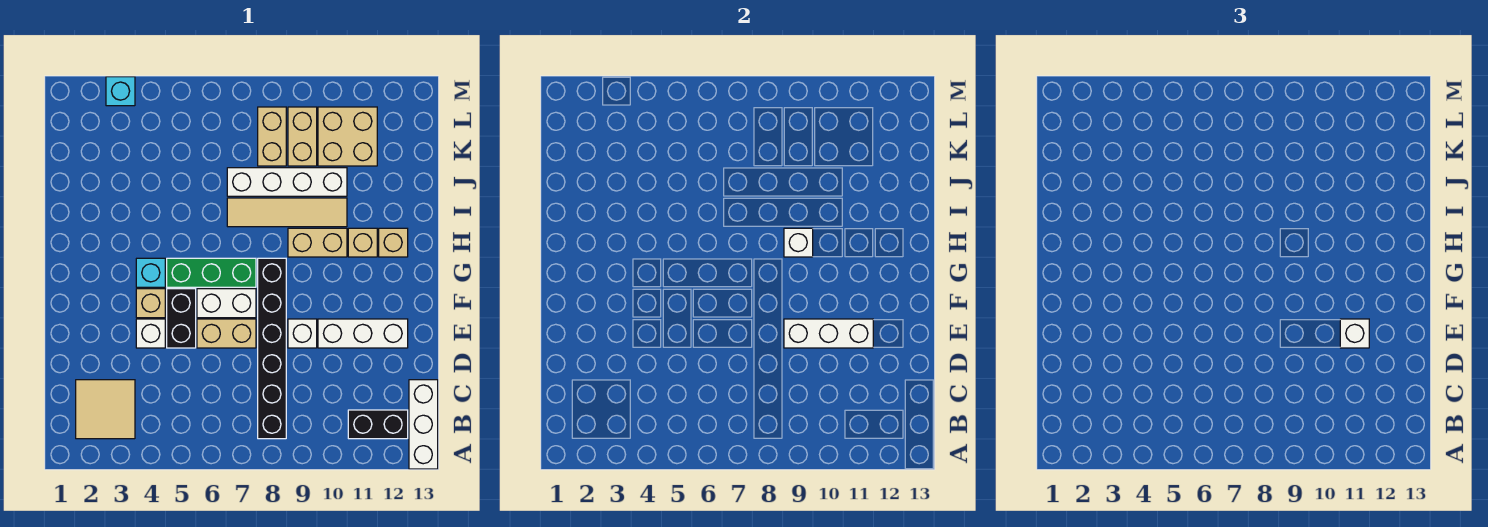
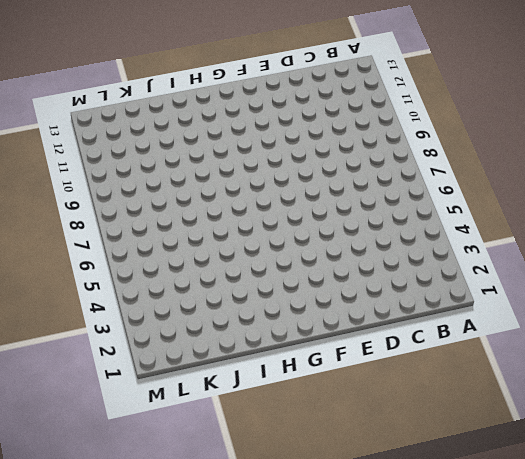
none -> white brick A13:C13 level 1
none -> tan tile B2:C3 level 1
none -> black brick B8:G8 level 1

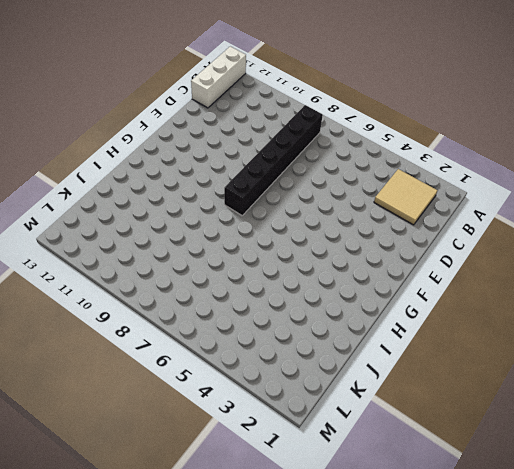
none -> black brick B11:B12 level 1
none -> white brick E4 level 1
none -> black brick E5:F5 level 1

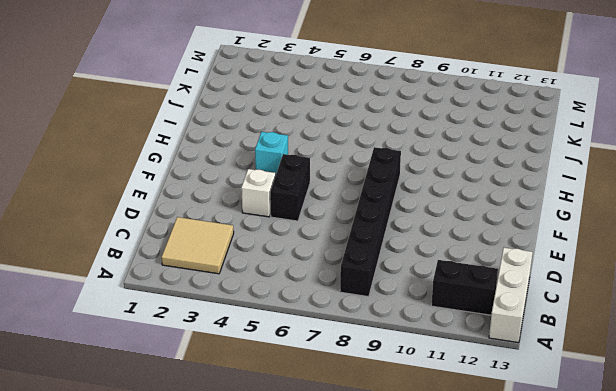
none -> tan brick E6:E7 level 1
none -> white brick E9 level 1
none -> white brick E10:E12 level 1

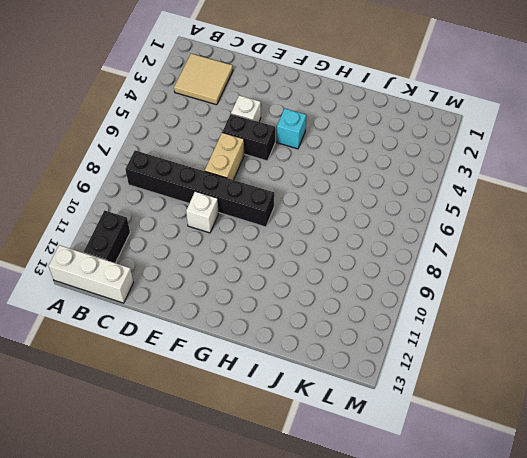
none -> white brick E10:E12 level 1
none -> tan brick F4 level 1
none -> white brick F6:F7 level 1

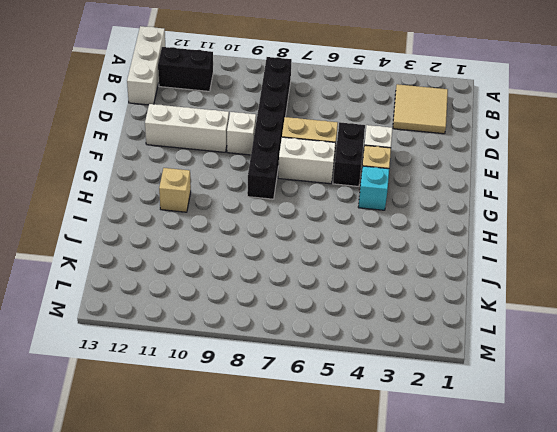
none -> green brick G5:G7 level 1
none -> tan brick H9:H10 level 1
none -> tan brick H12 level 1

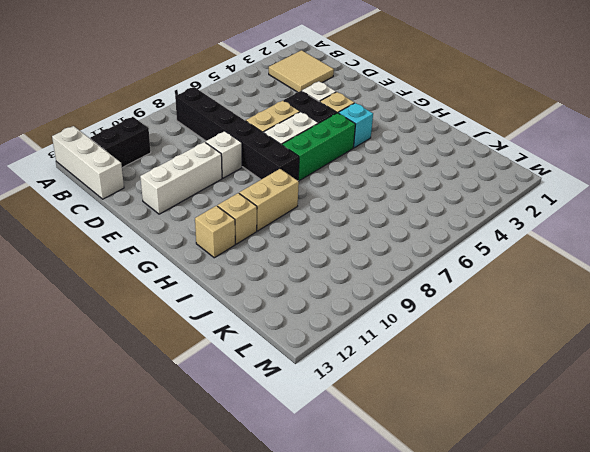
none -> tan tile I7:I10 level 1
none -> white brick J7:J10 level 1
none -> tan brick K8:L8 level 1

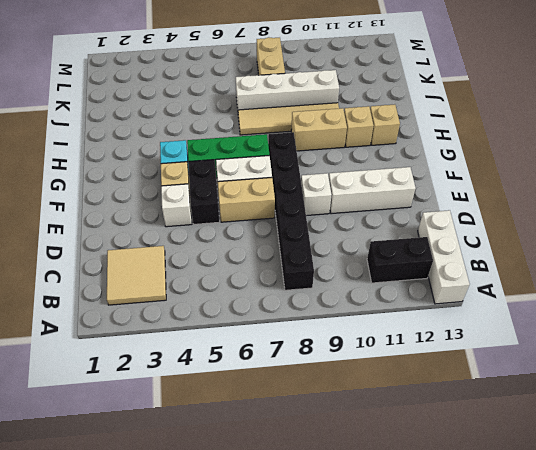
none -> tan brick K9:L9 level 1
none -> tan brick K10:L11 level 1
none -> cyan brick M3 level 1

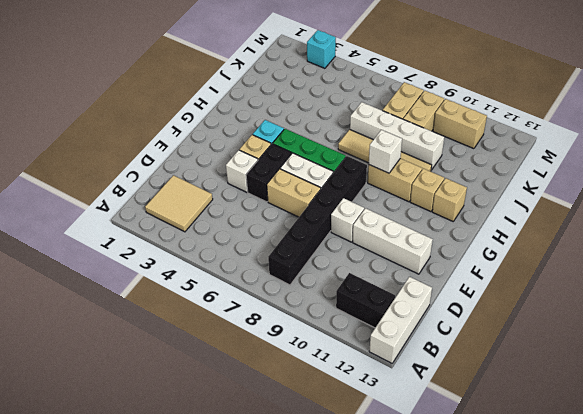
tan brick L10:L11 level 1 -> tan brick K10:L11 level 1
none -> white brick E9:E11 level 2
none -> white brick E11 level 3

